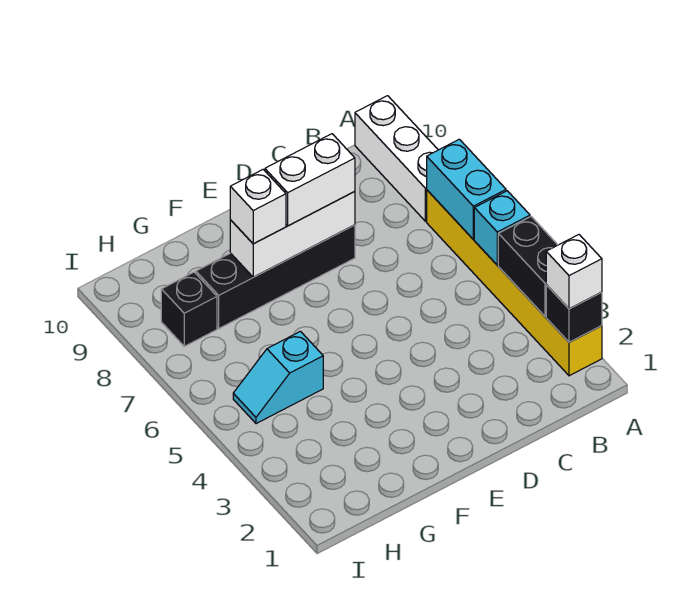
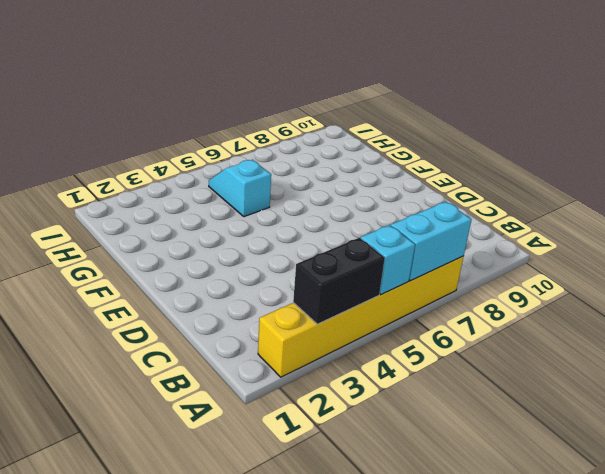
none -> white brick A8:A10 level 1
none -> black brick D8:G8 level 1
none -> black brick H8 level 1

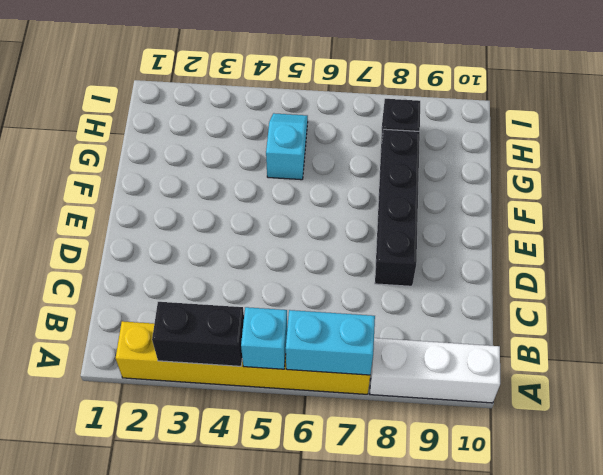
none -> black brick A2 level 2
none -> white brick D8:F8 level 2
none -> white brick A2 level 3

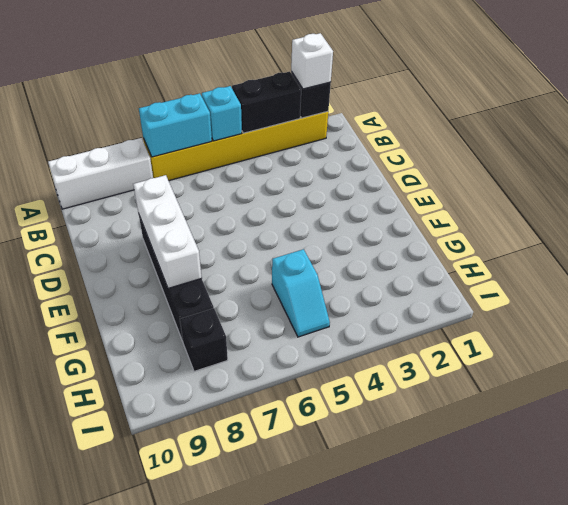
none -> white brick D8:E8 level 3
none -> white brick F8 level 3

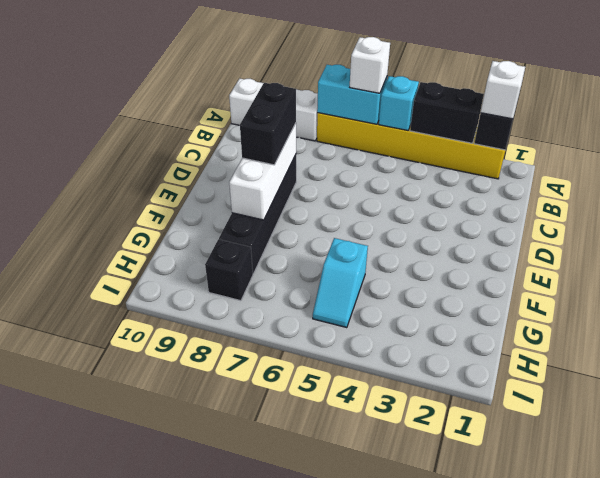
white brick A6 level 3 -> white brick F8 level 3
black brick D8:E8 level 3 -> white brick D8:E8 level 3

